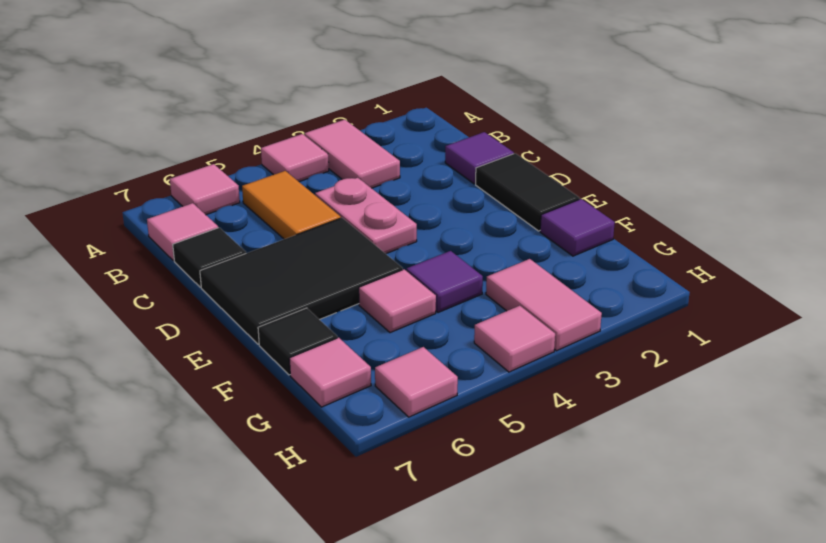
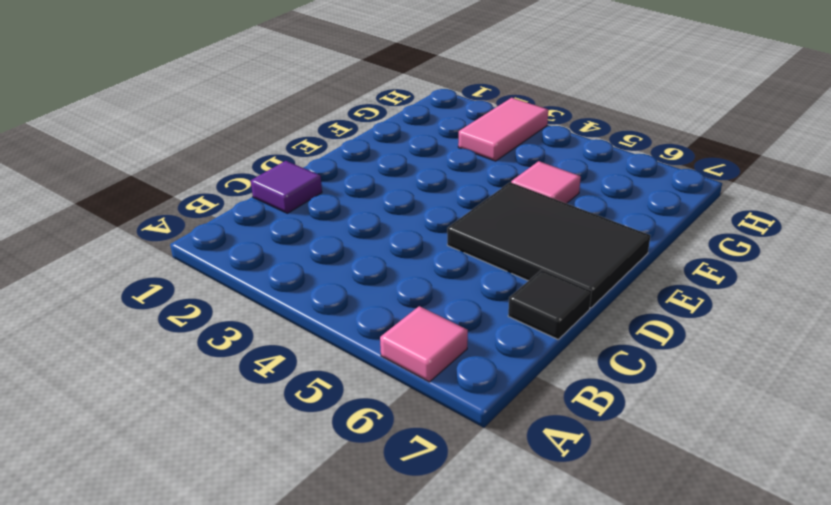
none -> pink tile A3:B3 level 1
none -> pink tile A4 level 1
none -> orange tile B5:C5 level 1

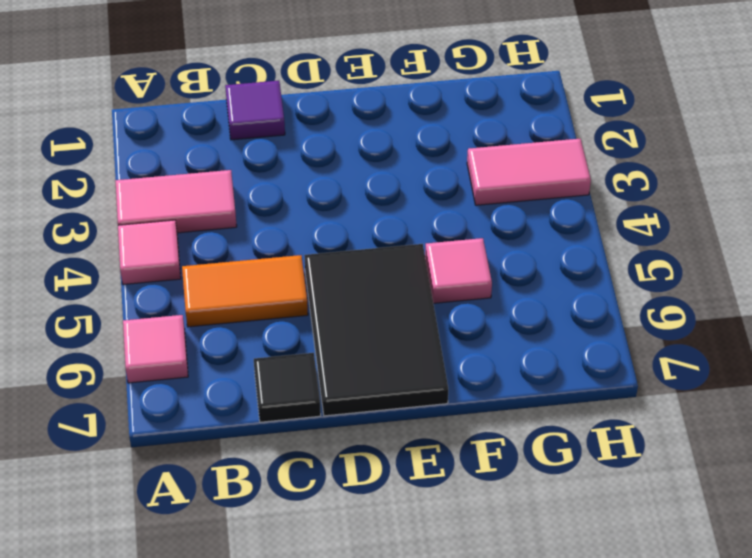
none -> pink tile B7 level 1
none -> pink plate C4:D4 level 1
none -> black tile D1:E1 level 1

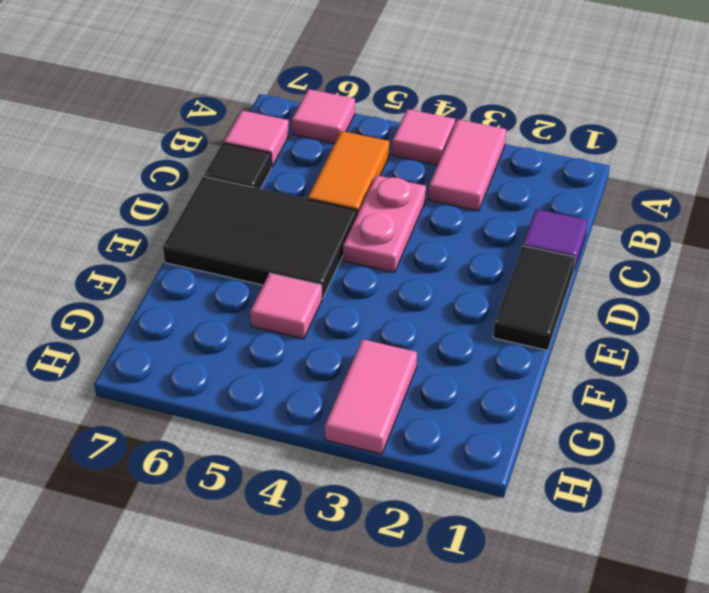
none -> purple tile F1 level 1
none -> purple tile F4 level 1
none -> black tile F7 level 1

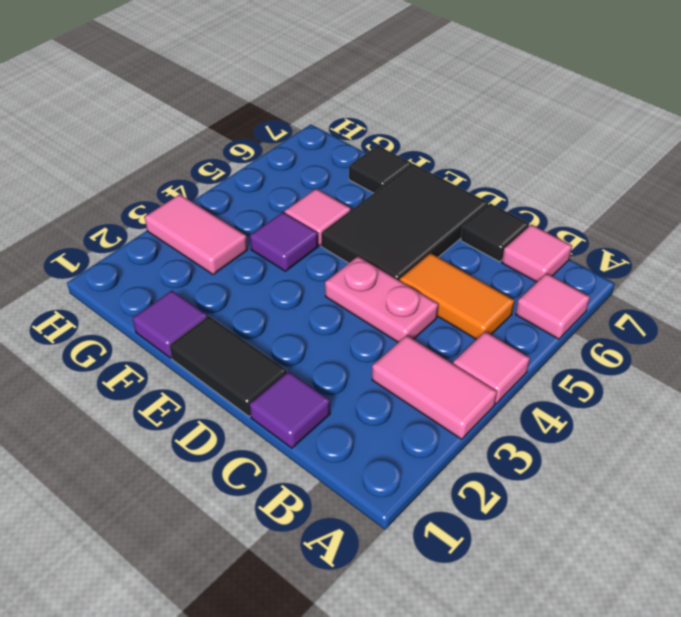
none -> pink tile G7 level 1
none -> pink tile H4 level 1
none -> pink tile H6 level 1

